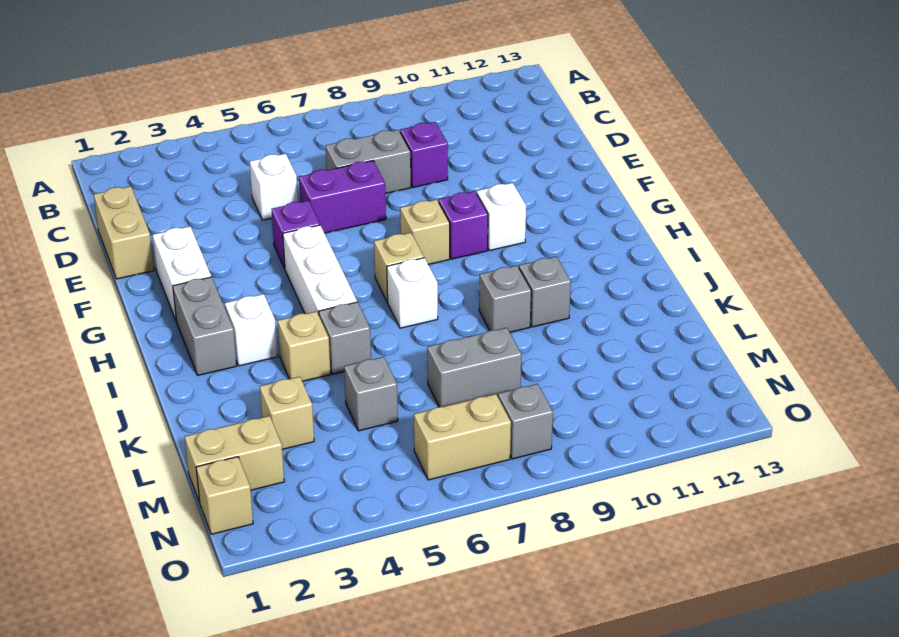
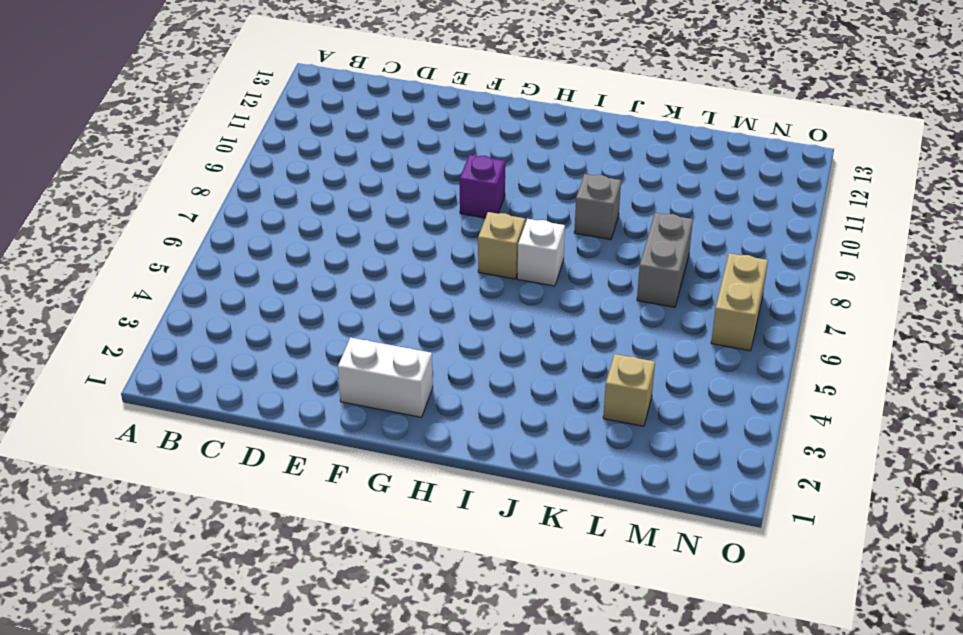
none -> tan brick D1:E1 level 1
none -> white brick D5 level 1
none -> grey brick D7:D8 level 1

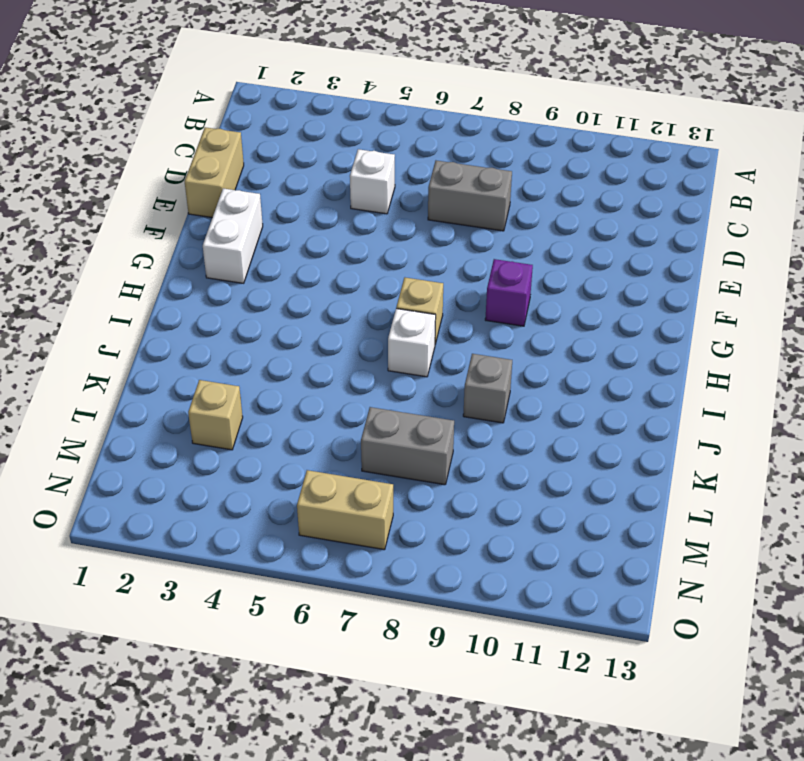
none -> purple brick D9 level 1
none -> purple brick E6:E7 level 1
none -> purple brick F5 level 1

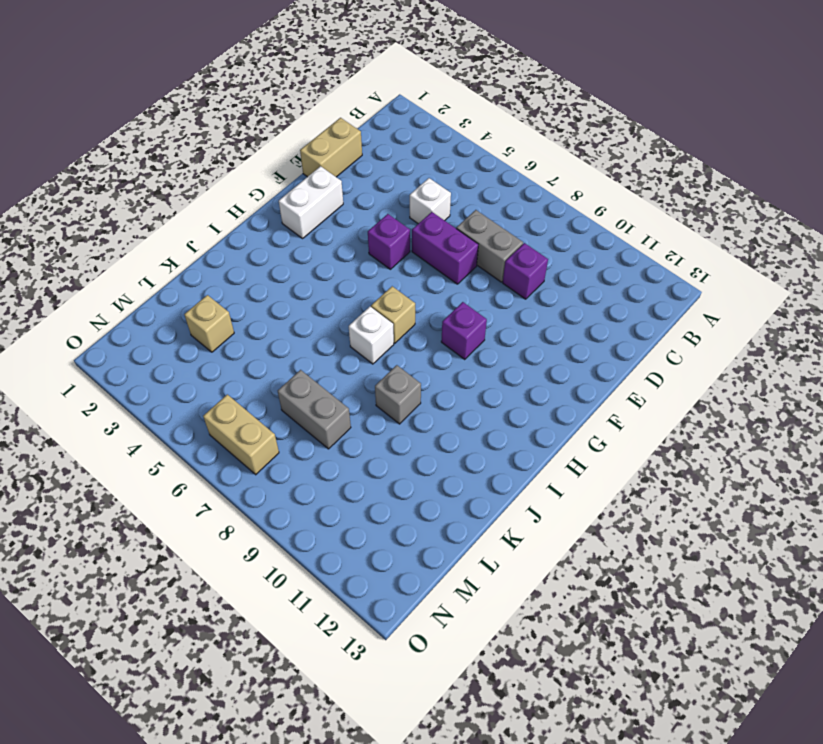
none -> white brick G5:I5 level 1
none -> tan brick G8 level 1
none -> white brick G10 level 1

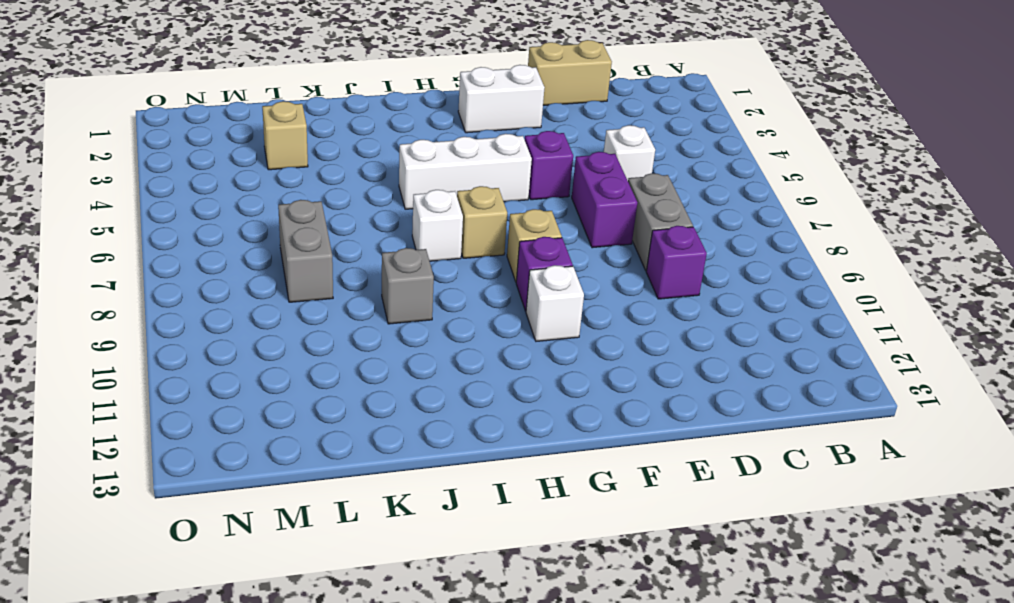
none -> grey brick H2:I2 level 1
none -> white brick I3 level 1
none -> tan brick J4 level 1

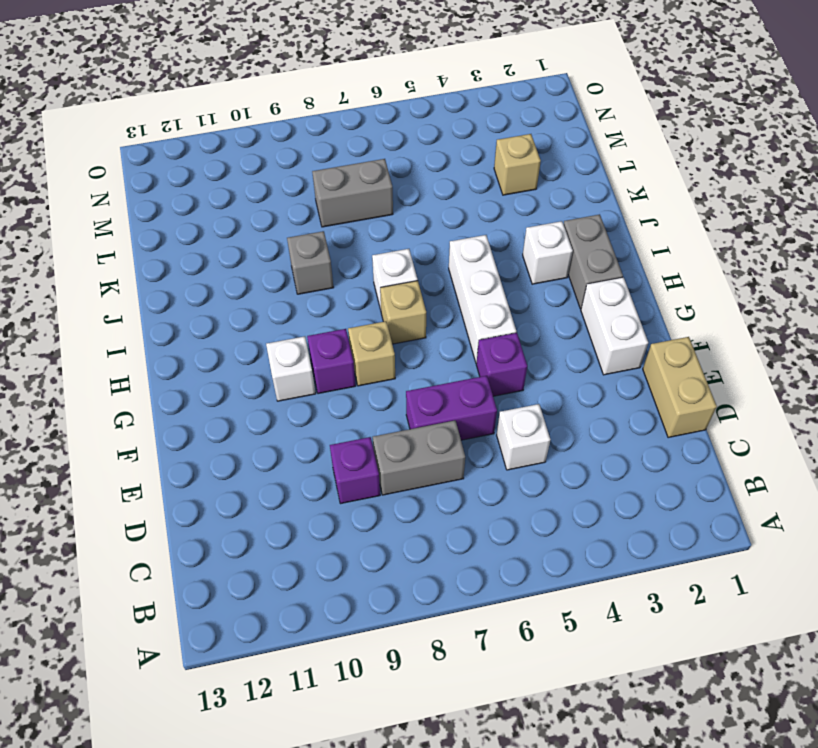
none -> tan brick J4 level 1
none -> grey brick J5 level 1
none -> grey brick J10 level 1

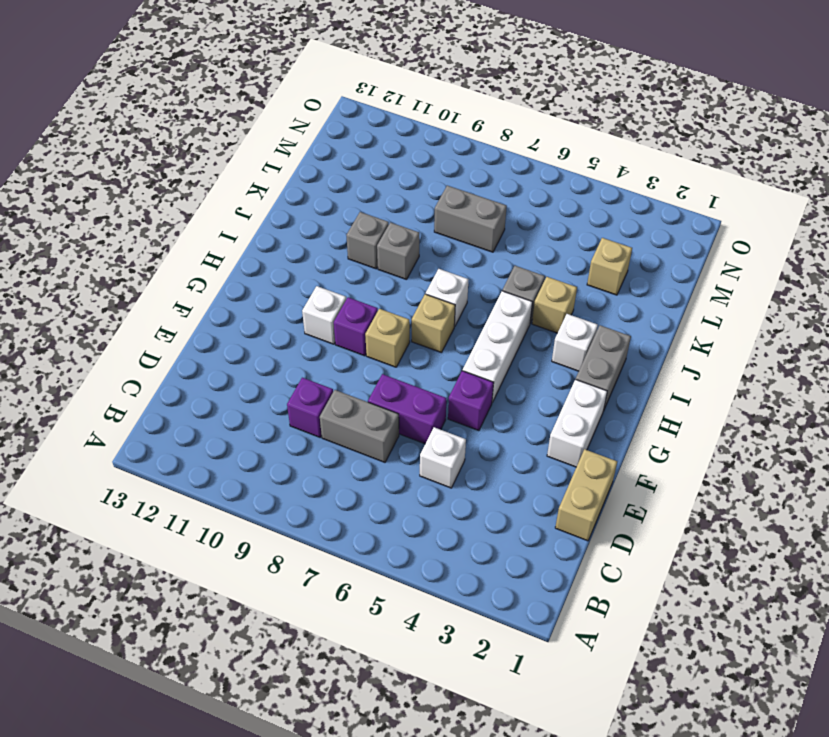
none -> grey brick L5 level 1
none -> tan brick M1:M2 level 1
none -> tan brick N1 level 1

